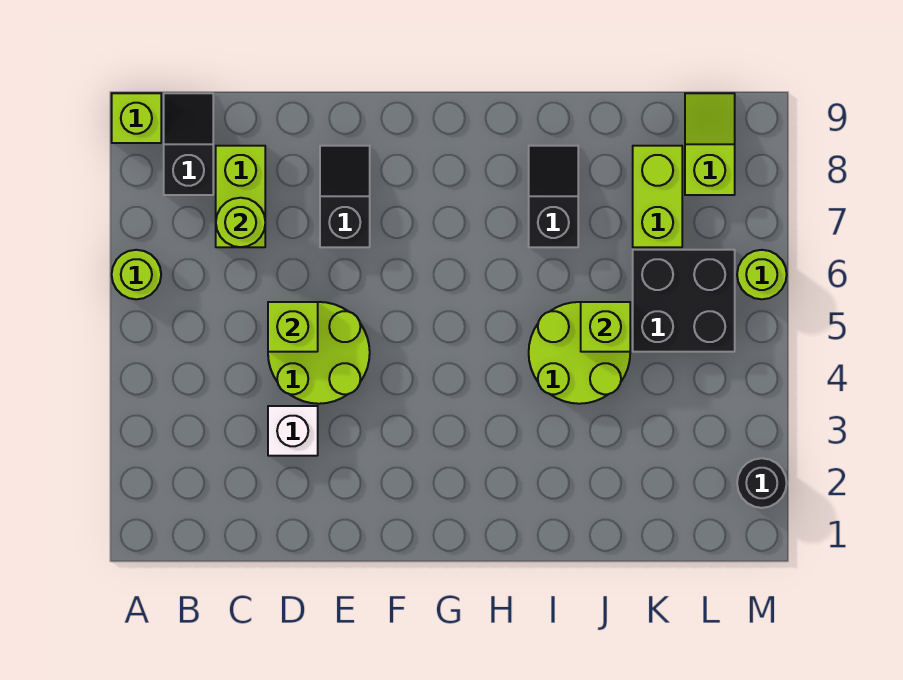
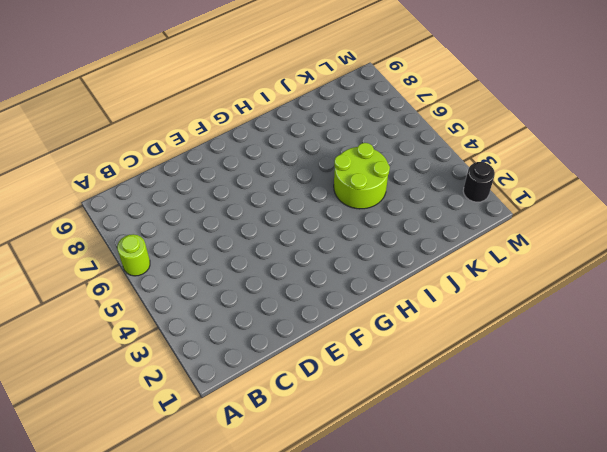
none -> lime brick A9 level 1
none -> black slope B8:B9 level 1 top 8
none -> lime brick C7:C8 level 1

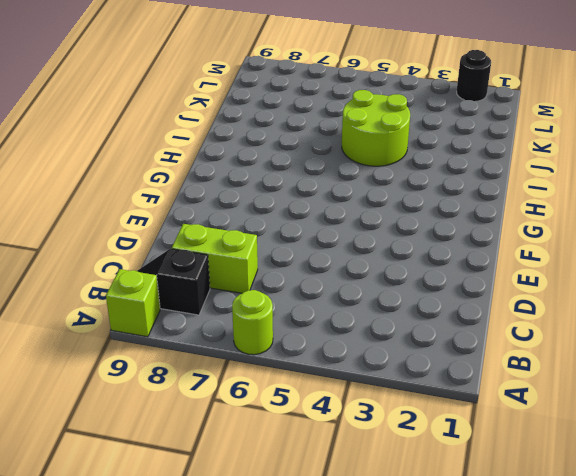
none -> white brick D3 level 1
none -> lime round brick D4:E5 level 1
none -> black slope E7:E8 level 1 top 7

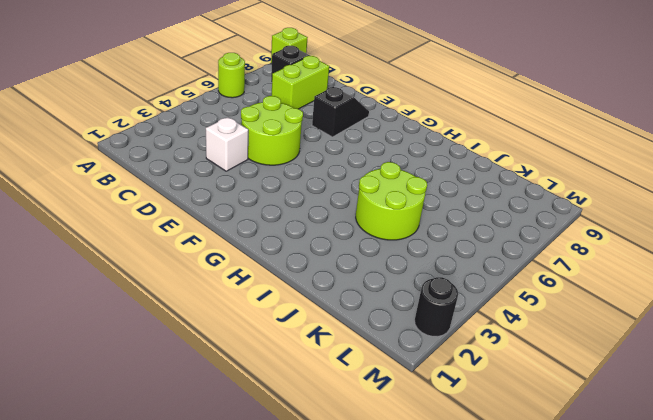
none -> black slope I7:I8 level 1 top 7
none -> black brick K5:L6 level 1
none -> lime brick K7:K8 level 1

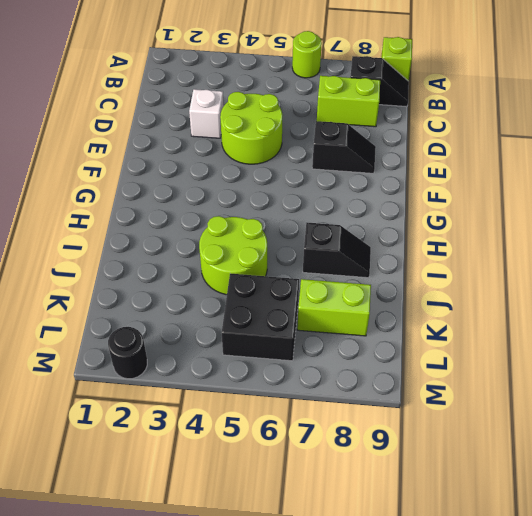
none -> lime slope L8:L9 level 1 top 8
none -> lime round brick M6 level 1
none -> lime round brick C7 level 2

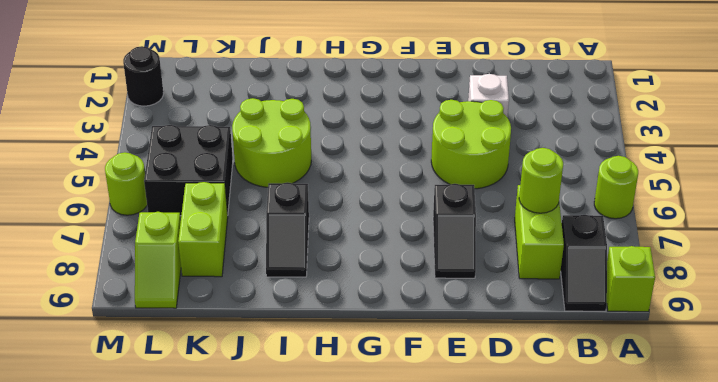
none -> lime brick D5 level 2
none -> lime brick J5 level 2

